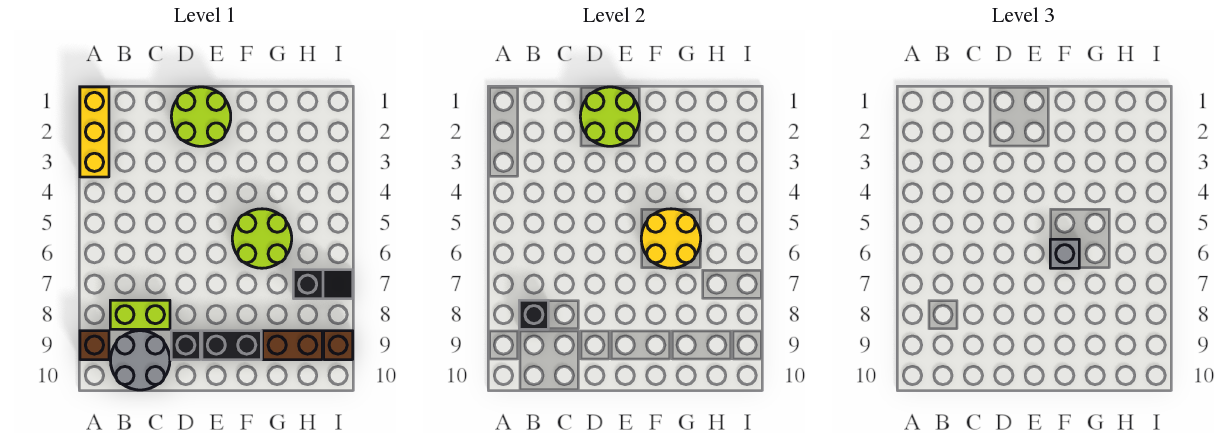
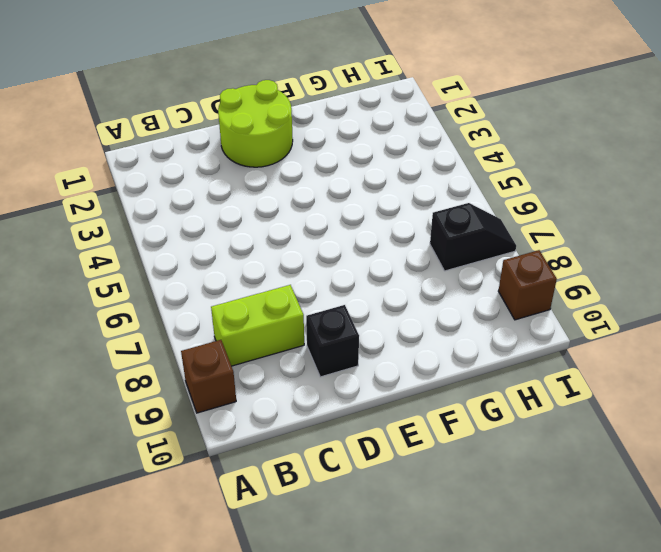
none -> yellow brick A1:A3 level 1
none -> grey round brick B9:C10 level 1
none -> black brick E9:F9 level 1

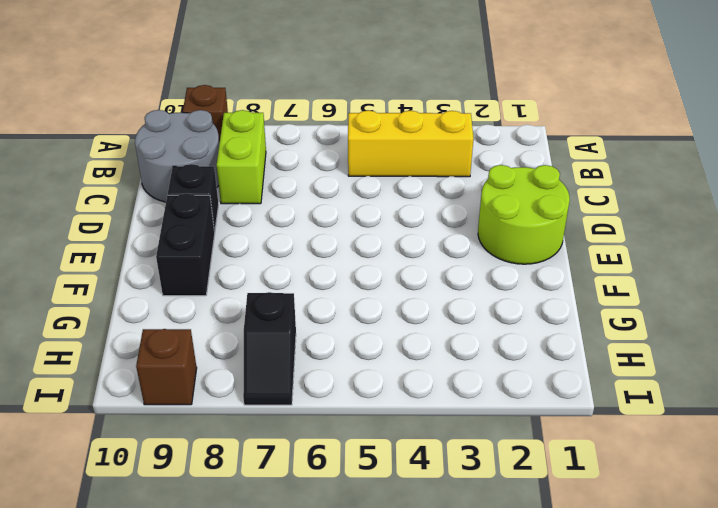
yellow brick B3:B5 level 1 -> yellow brick A1:A3 level 1
none -> lime round brick F5:G6 level 1
none -> brown brick G9:H9 level 1
none -> black brick B8 level 2

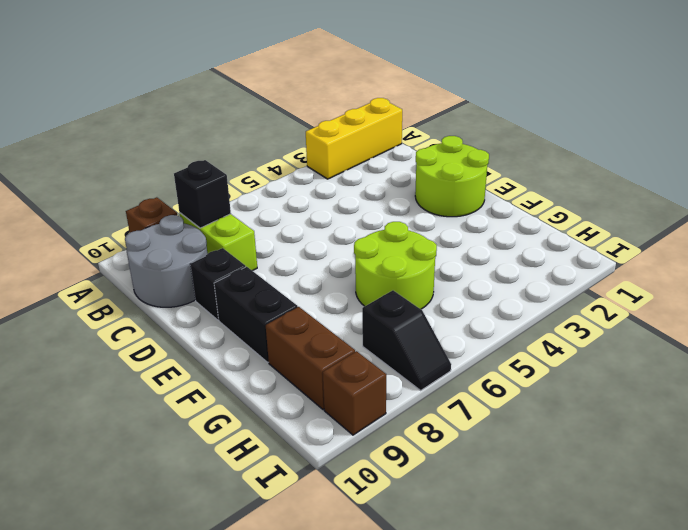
none -> lime round brick D1:E2 level 2
none -> yellow round brick F5:G6 level 2
none -> grey brick F6 level 3

